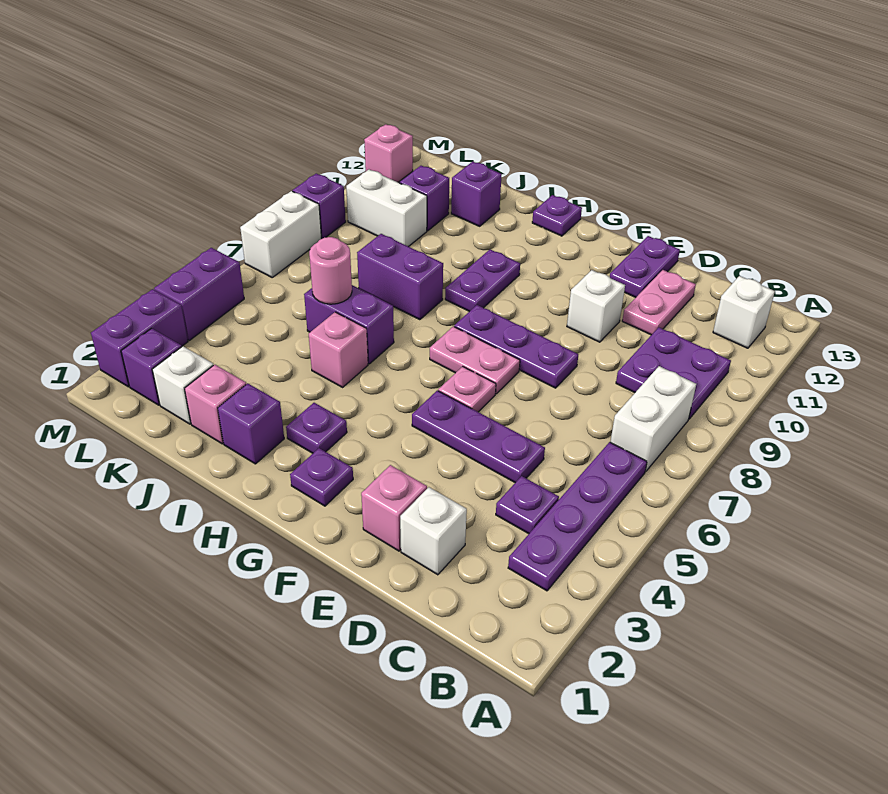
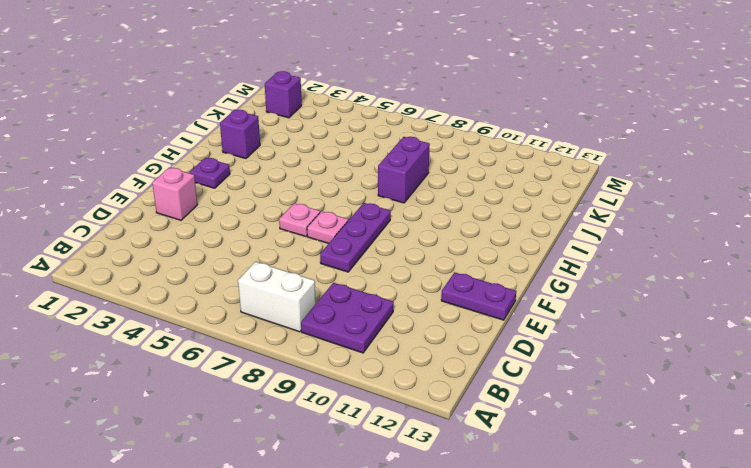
pink plate F7 level 1 -> pink plate F7:G7 level 1
none -> purple plate B3:B6 level 1
none -> white brick B12 level 1
none -> purple plate C4 level 1
none -> white brick D2 level 1

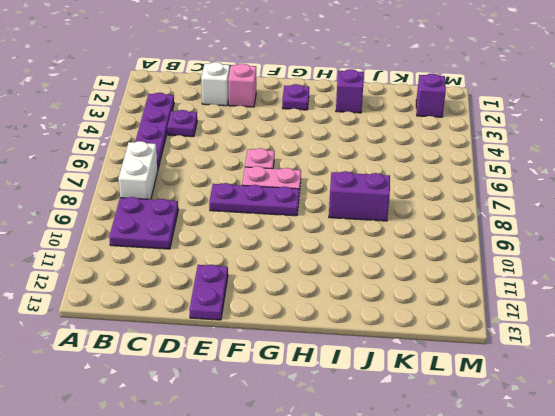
none -> white brick B12 level 1
none -> purple plate D5:F5 level 1
none -> pink plate D11:D12 level 1
none -> white brick E10 level 1

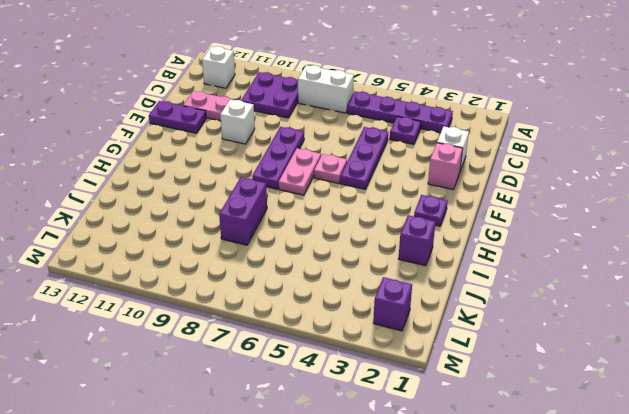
none -> purple plate H3 level 1
none -> purple plate H9:H10 level 1
none -> purple plate H13 level 1
none -> pink brick I5 level 1

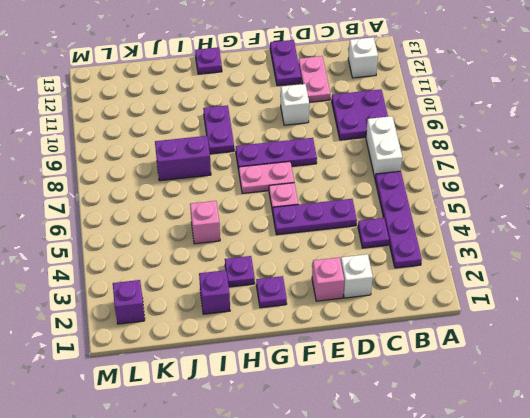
none -> purple brick I6:J6 level 1
none -> pink brick J2 level 1
none -> purple brick J12 level 1
none -> white brick K2 level 1

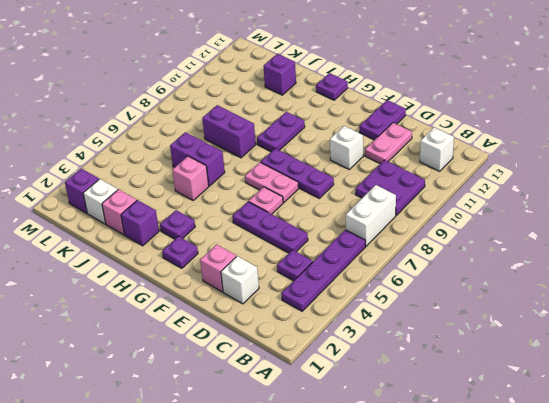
none -> white brick K10:L10 level 1
none -> purple brick K11 level 1
none -> purple brick M2:M3 level 1
none -> purple brick M4:M5 level 1

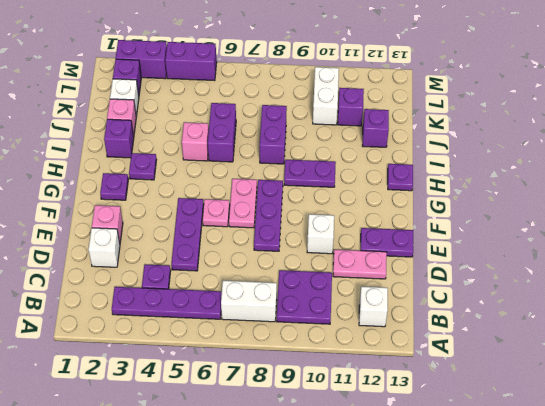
none -> white brick M7:M8 level 1
none -> purple brick M9 level 1
none -> pink brick M12 level 1
none -> pink round brick J6 level 2

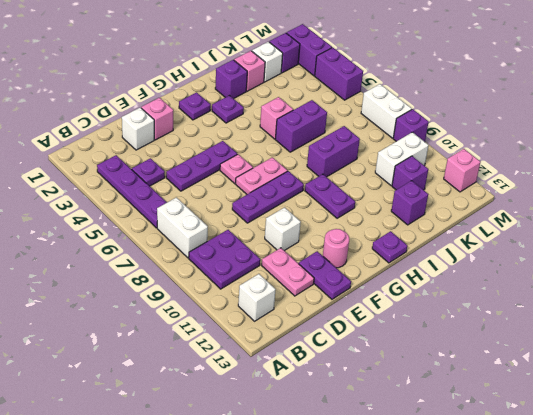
pink round brick F12 level 1 -> pink round brick J6 level 2

